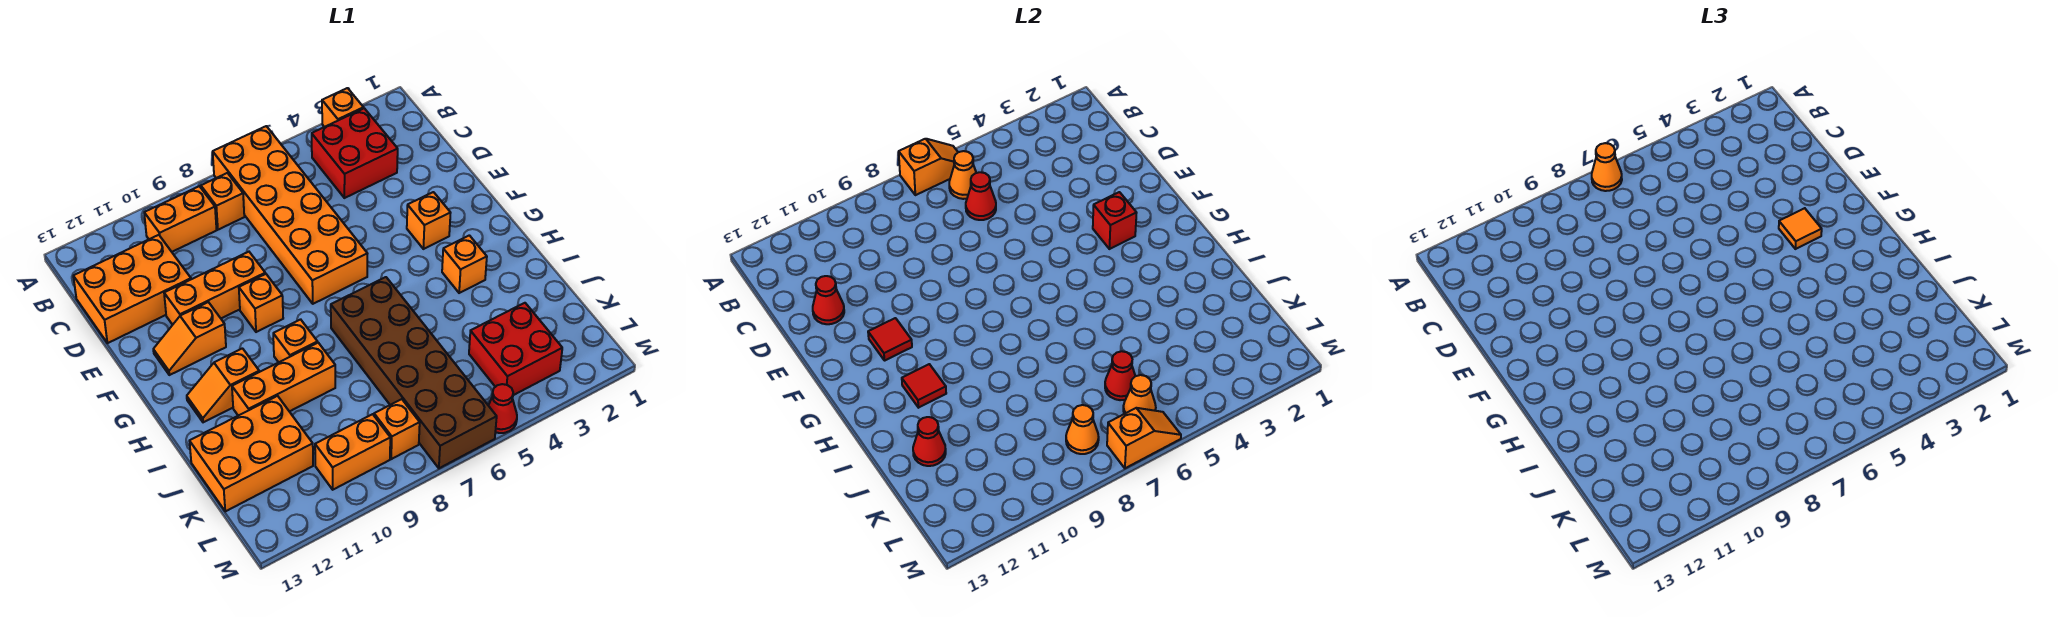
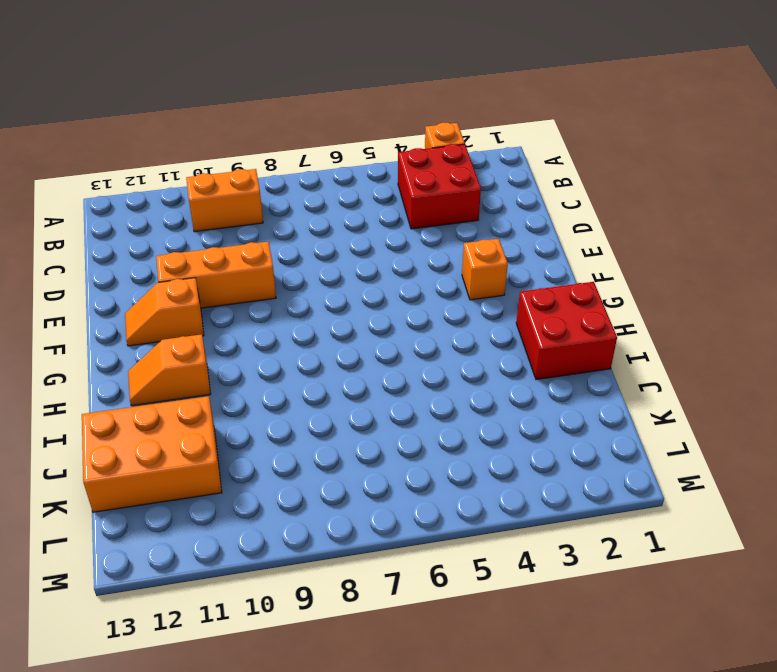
red brick H1:I2 level 1 -> red brick K3:L4 level 1
none -> orange brick A6:F7 level 1
none -> orange brick B8 level 1
none -> orange brick C11:D13 level 1
none -> orange brick F9 level 1

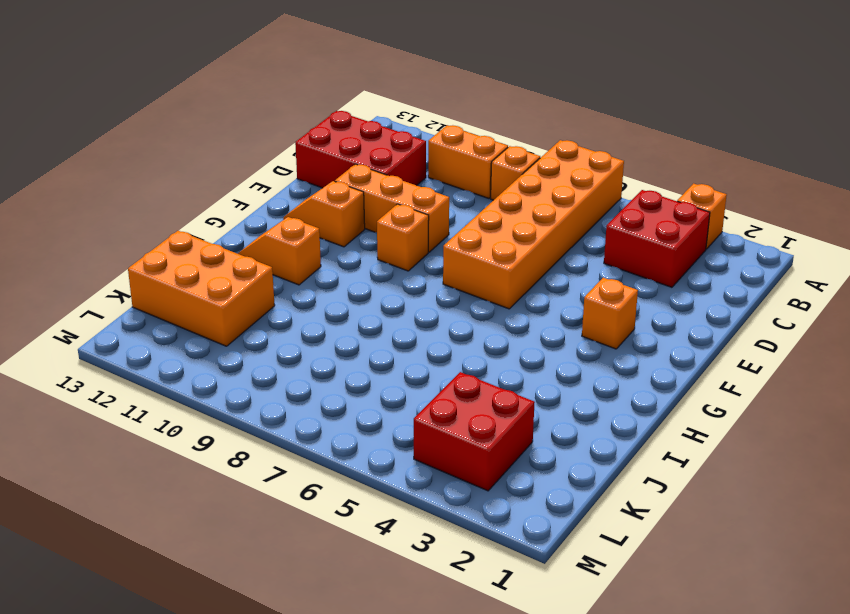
red brick C11:D13 level 1 -> orange brick C11:D13 level 1
none -> orange brick H3 level 1
none -> brown brick H6:M7 level 1
none -> orange brick H9 level 1
none -> orange brick I9:I11 level 1

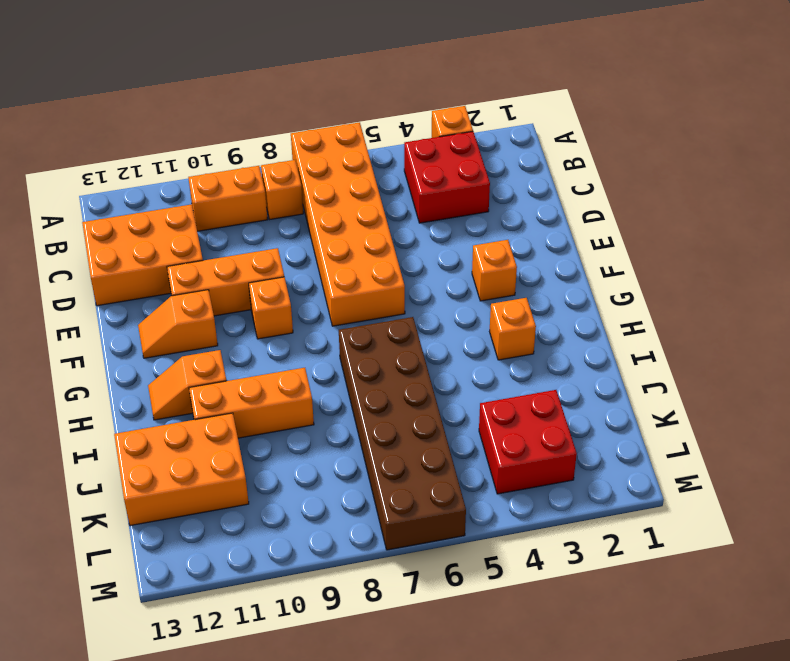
none -> orange brick H9 level 1
none -> orange brick L8 level 1
none -> orange brick L9:L10 level 1
none -> red cone M5 level 1

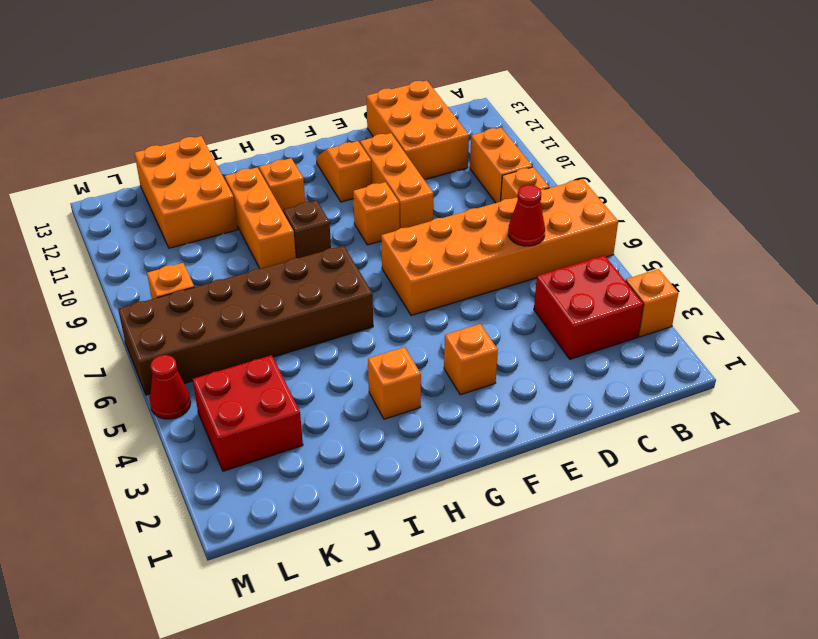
brown brick H9 level 1 -> orange brick H9 level 1
none -> orange brick L9:L10 level 1
none -> orange slope A6:A7 level 2 top 7
none -> orange cone B6 level 2
none -> red cone D12 level 2

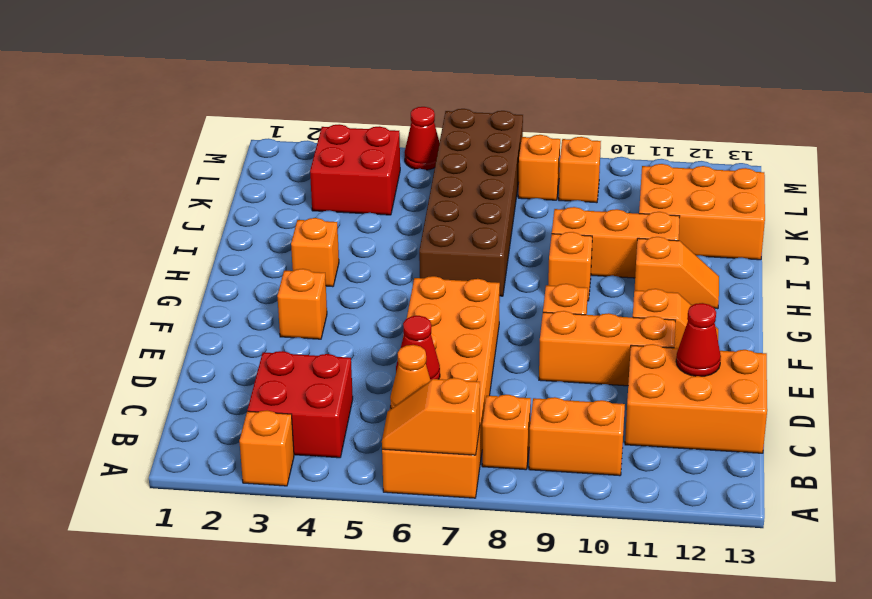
orange brick L9 level 1 -> orange brick L9:L10 level 1
none -> red brick F3 level 2
none -> red tile F11 level 2
none -> red tile H11 level 2
none -> red cone J12 level 2

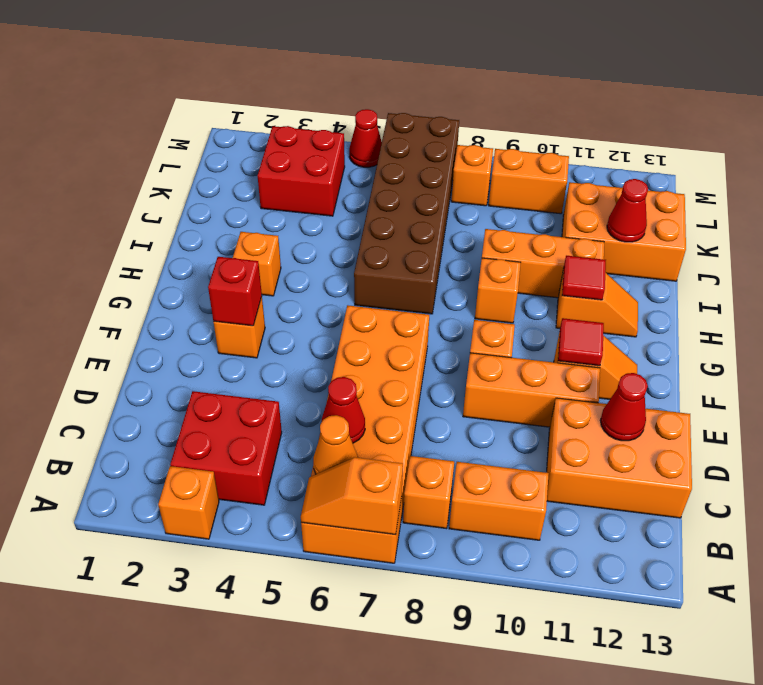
none -> red cone K6 level 2
none -> orange cone L6 level 2
none -> orange cone L8 level 2
none -> orange slope M6:M7 level 2 top 7

